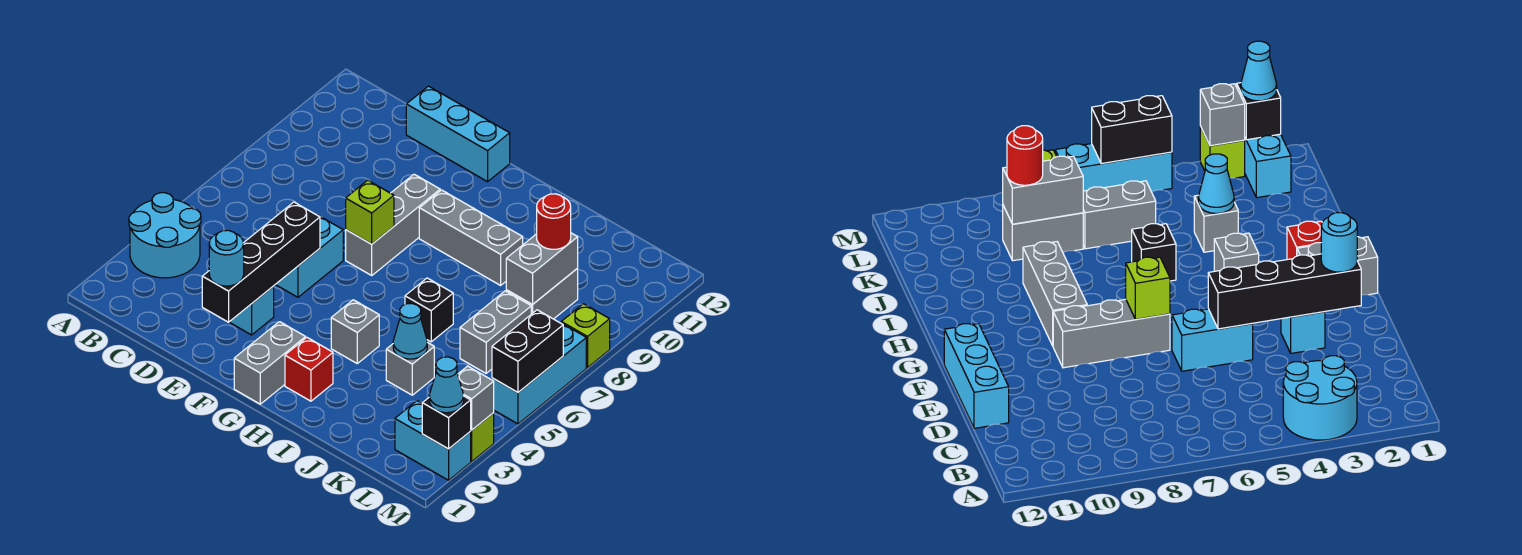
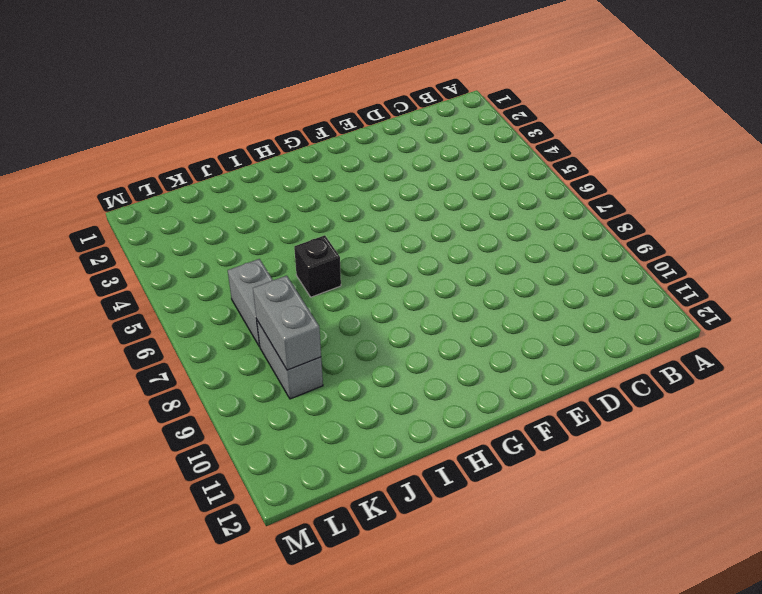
none -> cyan round brick A3:B4 level 1
none -> cyan brick D12:F12 level 1
none -> cyan brick E3 level 1

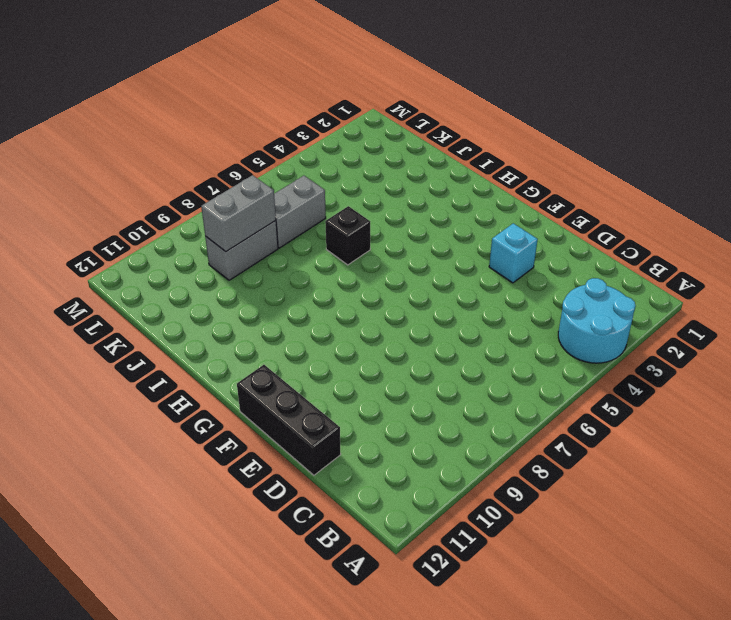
black brick D12:F12 level 1 -> cyan brick D12:F12 level 1
none -> cyan brick E5:E6 level 1
none -> grey brick F7:F9 level 1
none -> grey brick G1:G2 level 1

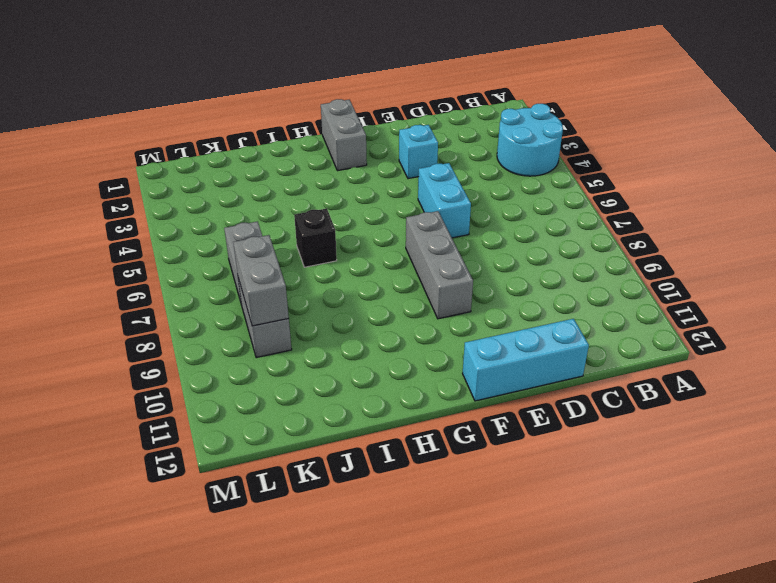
none -> grey brick G9:I9 level 1
none -> red brick H2 level 1
none -> grey brick H4 level 1

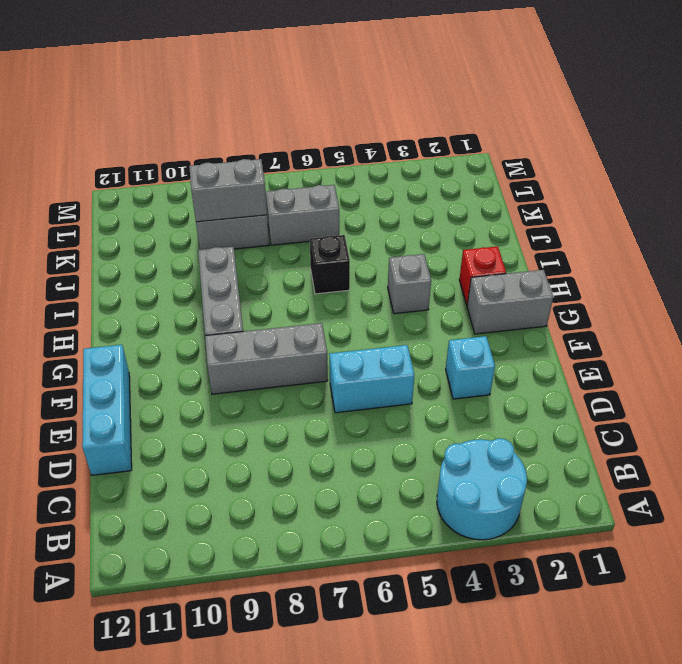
none -> grey brick J4 level 1
none -> cyan brick L2:M2 level 1
none -> lime brick M3 level 1

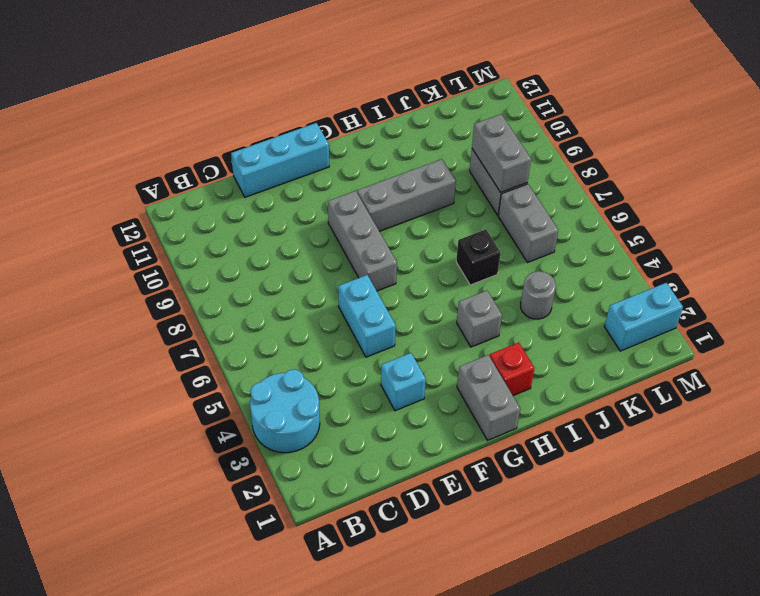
grey round brick J4 level 1 -> grey brick J4 level 1
none -> lime brick M3 level 1
none -> cyan brick M5:M7 level 1
none -> lime brick M8 level 1

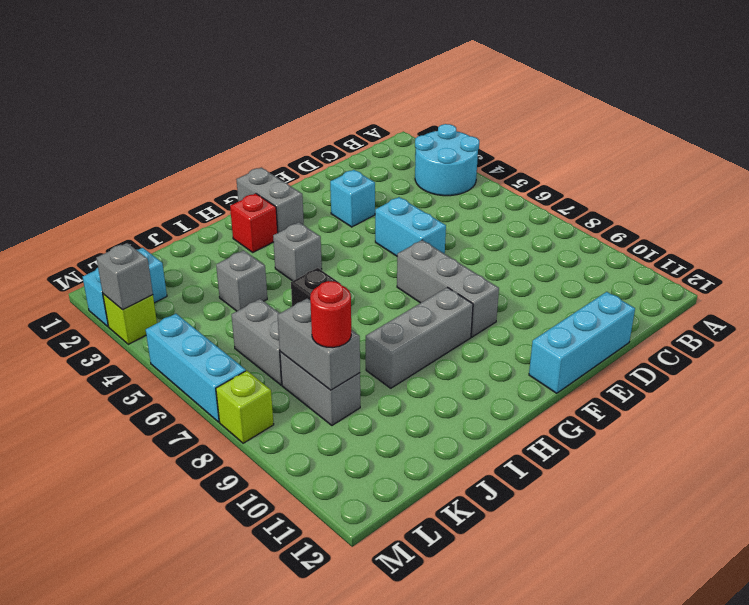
none -> black brick E2:E5 level 2
none -> lime brick F7 level 2
none -> cyan cone J4 level 2

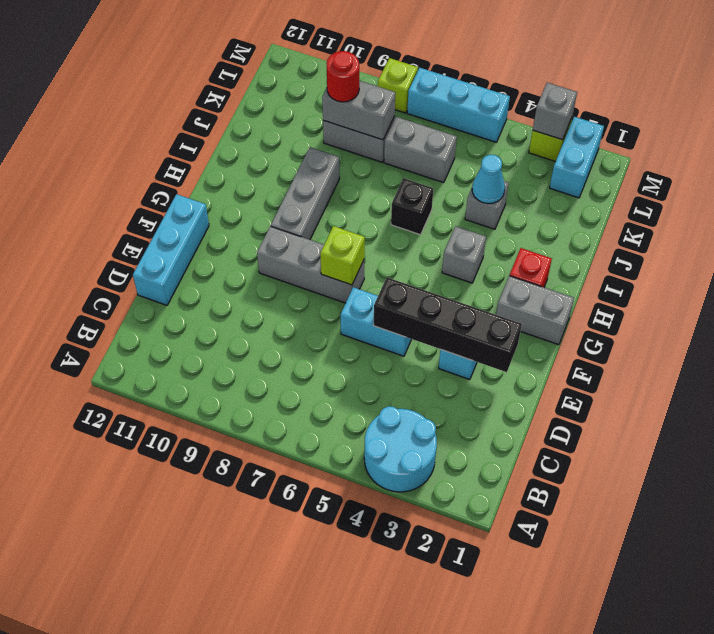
none -> black brick M2 level 2
none -> black brick M5:M6 level 2
none -> cyan round brick E2 level 3

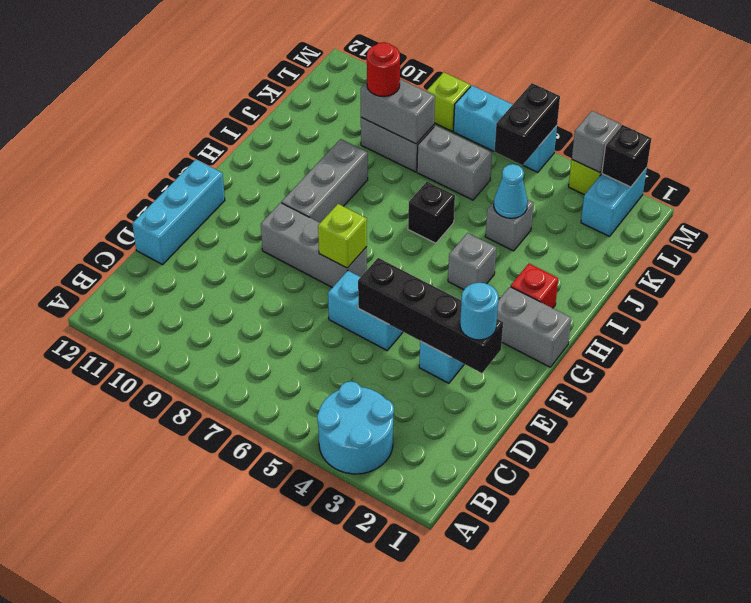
black brick L5:M5 level 2 -> black brick M5:M6 level 2
none -> cyan cone M2 level 3

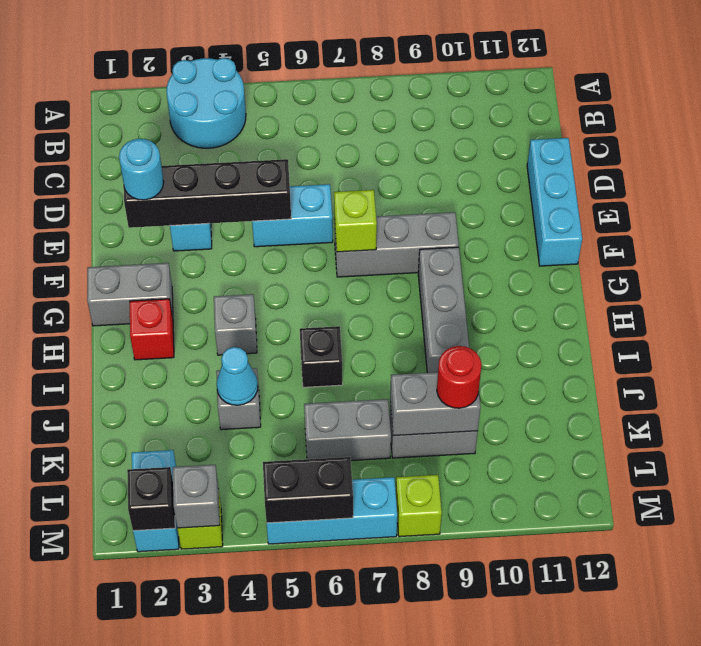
none -> cyan cone M2 level 3

